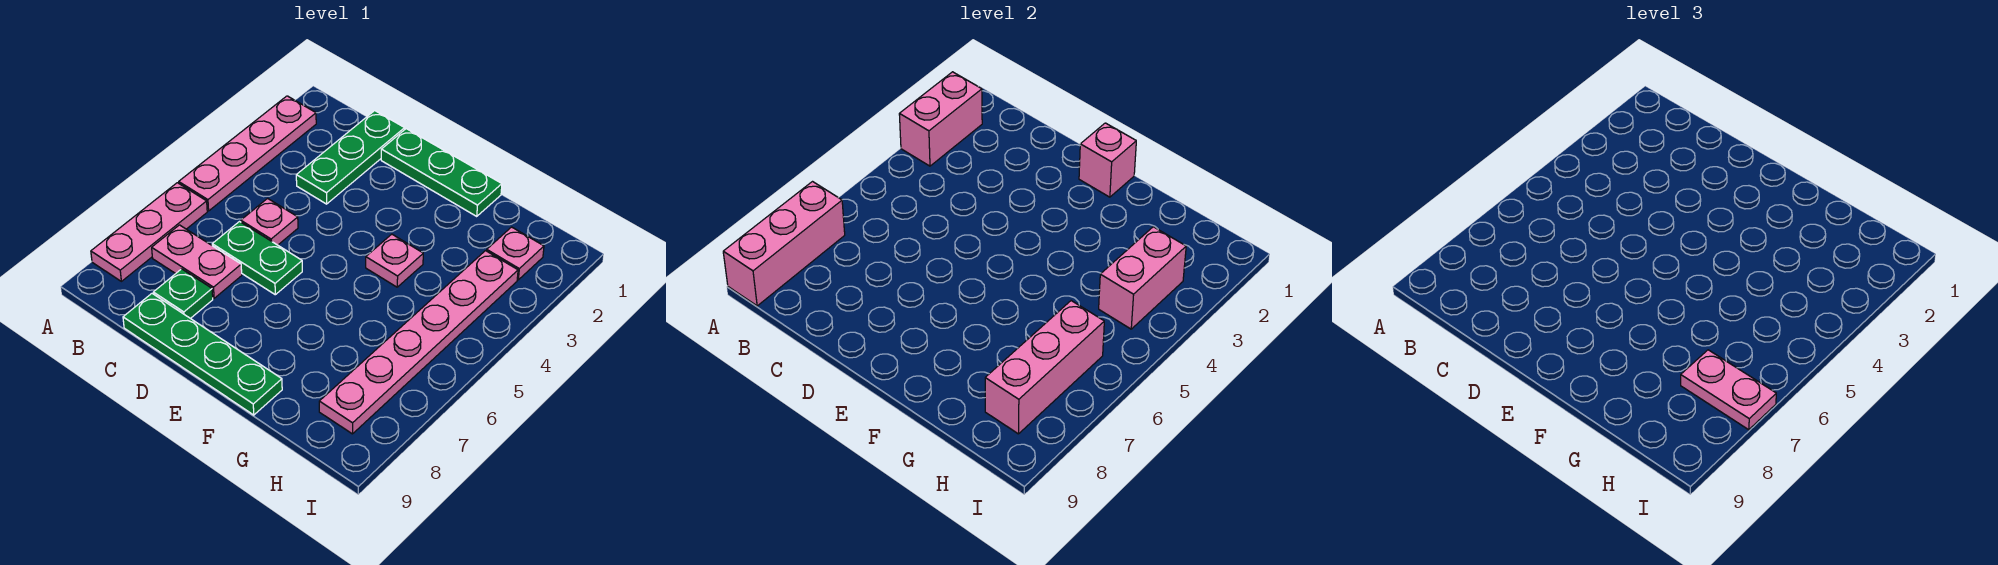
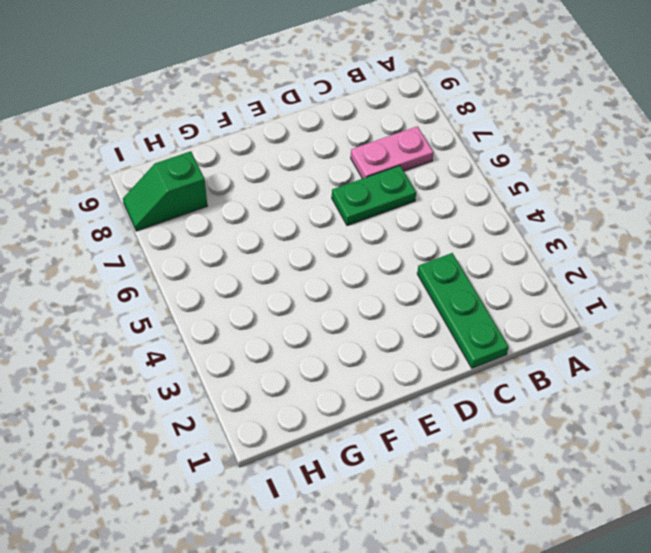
green slope H8:I8 level 1 top H -> pink plate H3:H8 level 1
none -> pink plate A2:A5 level 1
none -> pink plate A6:A8 level 1
none -> pink plate C5 level 1

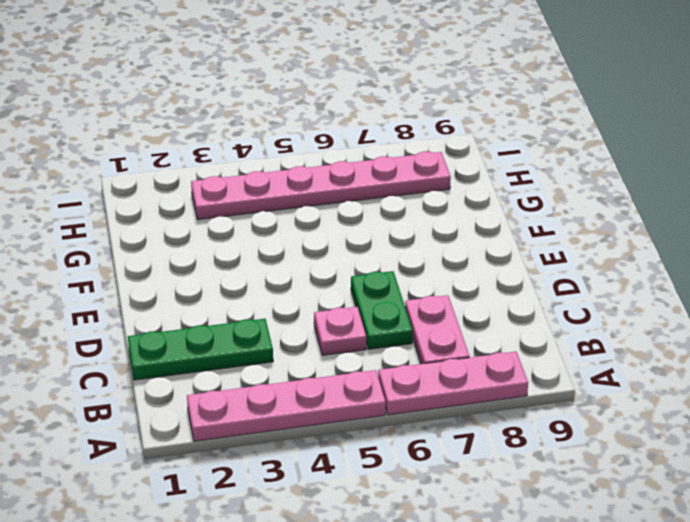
none -> green plate C8 level 1
none -> green plate C9:F9 level 1
none -> green plate D1:F1 level 1

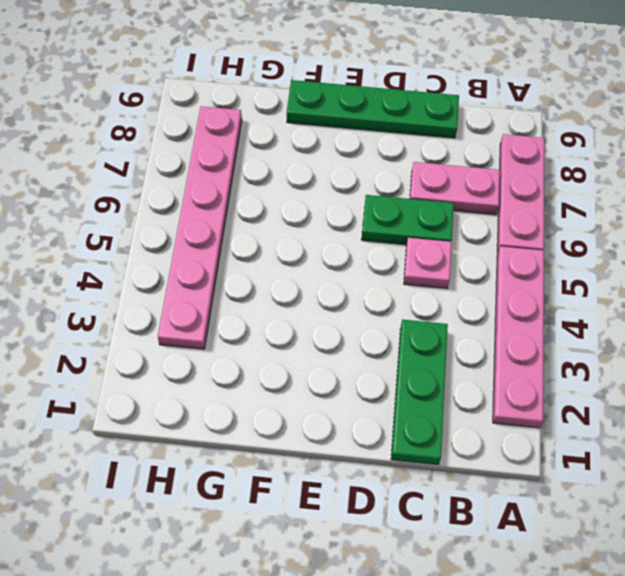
none -> green plate C8 level 1
none -> green plate D1:F1 level 1
none -> pink plate F4 level 1

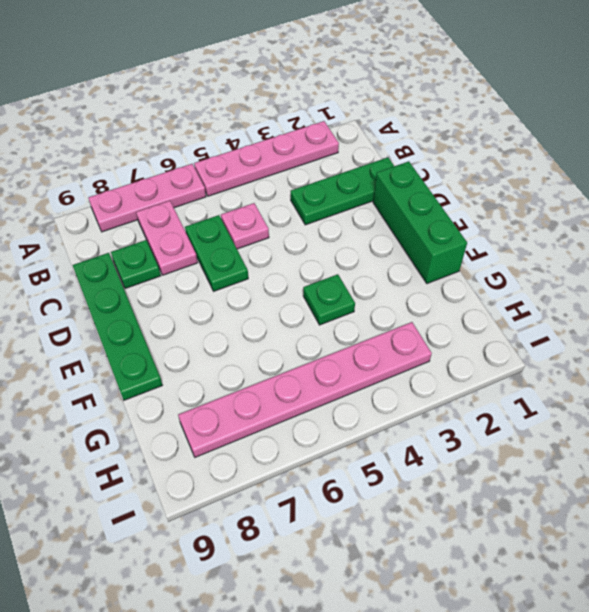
green brick D1:F1 level 1 -> green plate D1:F1 level 1
green plate F4 level 1 -> pink plate F4 level 1
none -> pink plate H2 level 1
none -> pink brick A2:A3 level 2
none -> pink brick A7:A9 level 2

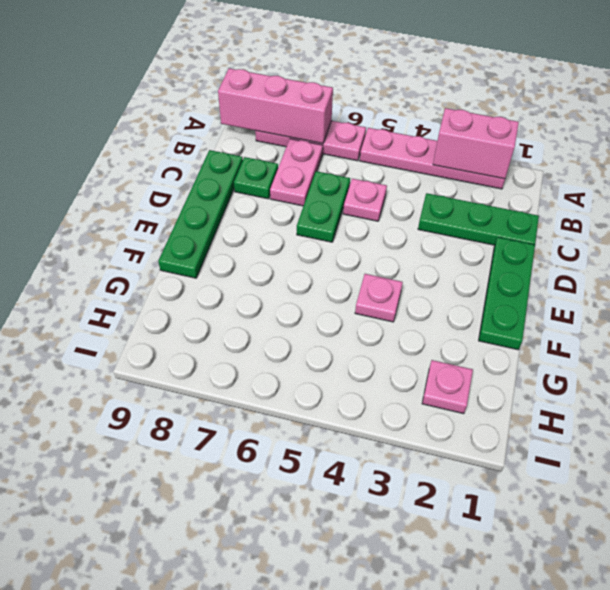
none -> pink plate H3:H8 level 1
none -> pink brick E1 level 2
none -> pink brick H3:H4 level 2

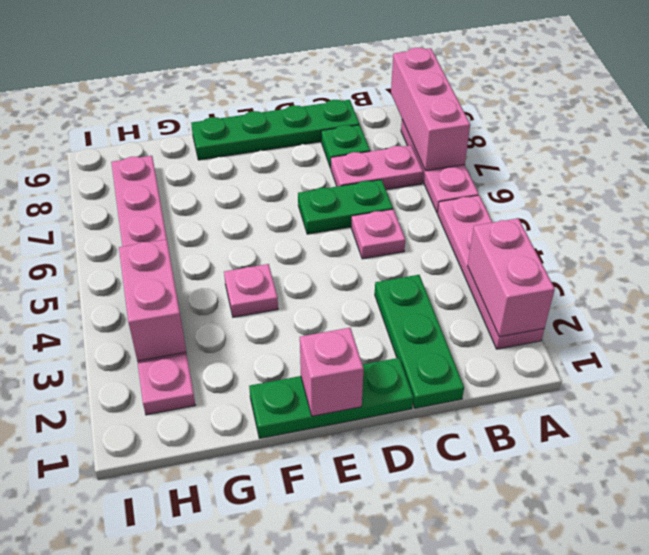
none -> pink brick H6:H8 level 2
none -> pink plate H7:I7 level 3

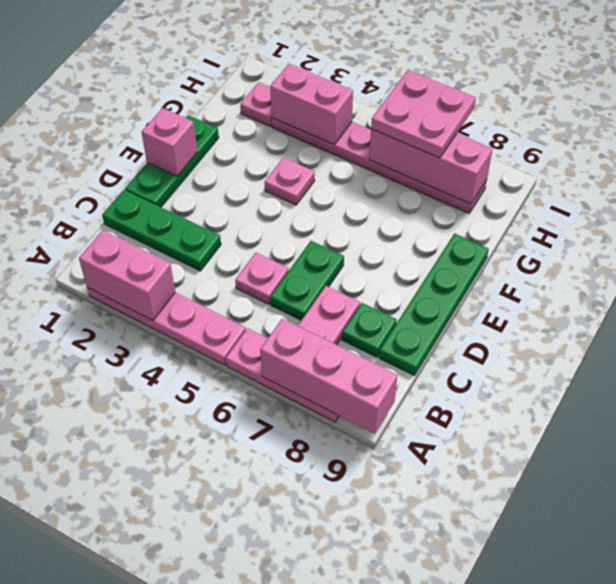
pink plate H6:I7 level 3 -> pink plate H7:I7 level 3

